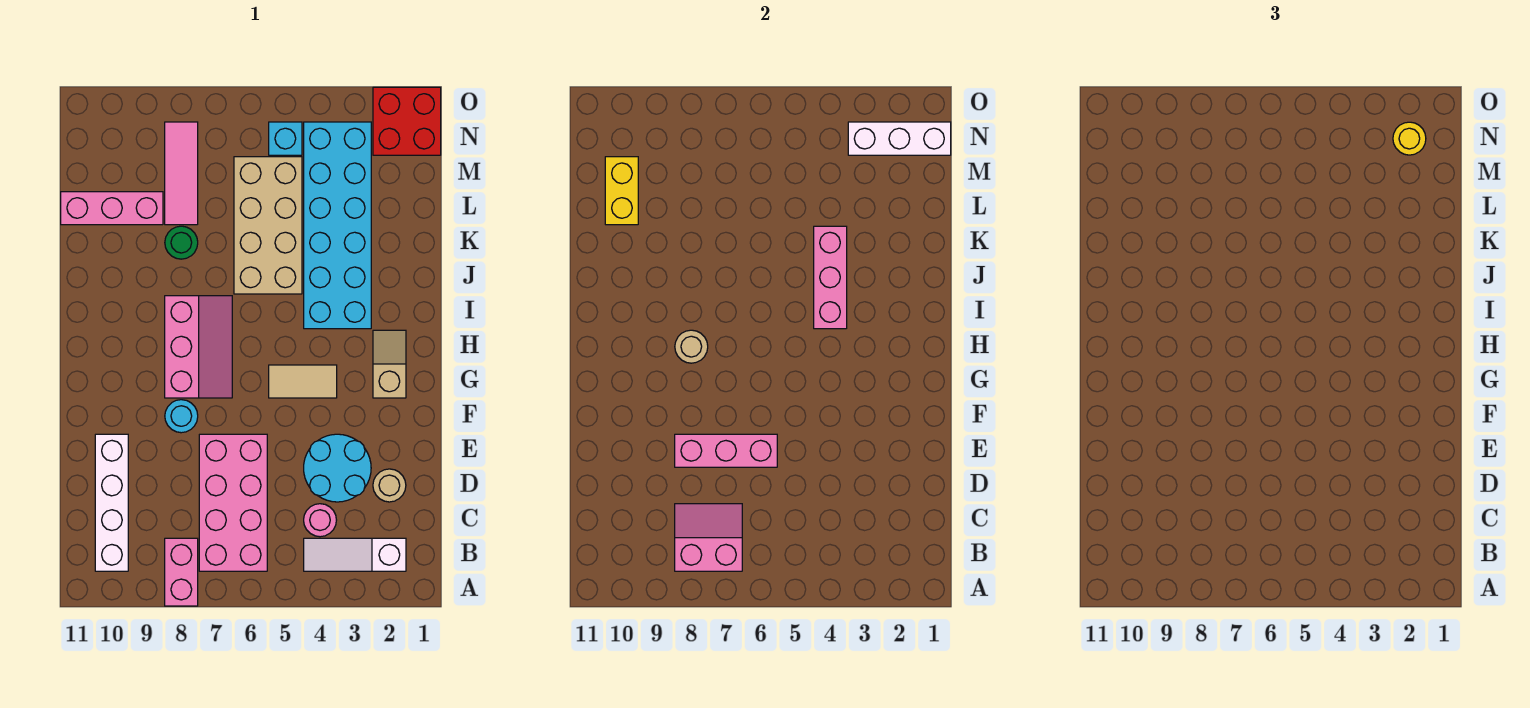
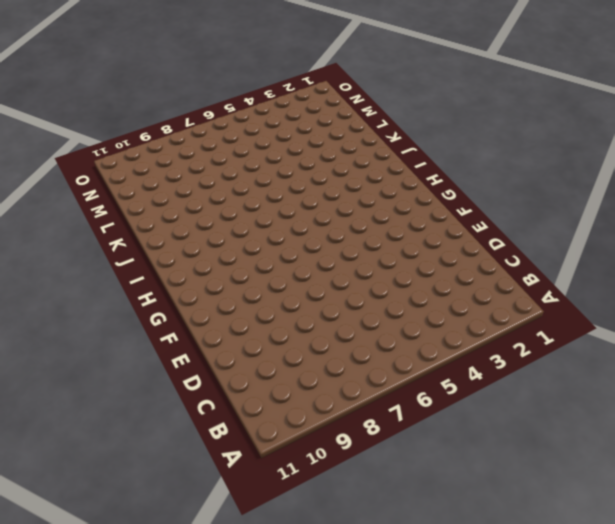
none -> pink brick A8:B8 level 1
none -> white slope B2:B4 level 1 top 2
none -> pink brick B6:E7 level 1

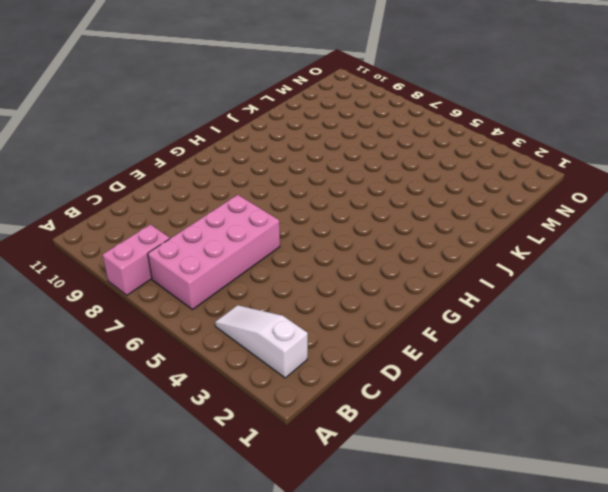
none -> white brick B10:E10 level 1
none -> pink round brick C4 level 1
none -> tan round brick D2 level 1

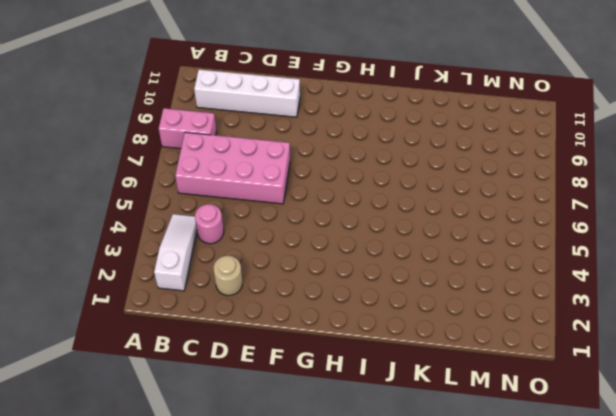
none -> cyan round brick D3:E4 level 1
none -> cyan round brick F8 level 1
none -> tan slope G2:H2 level 1 top G

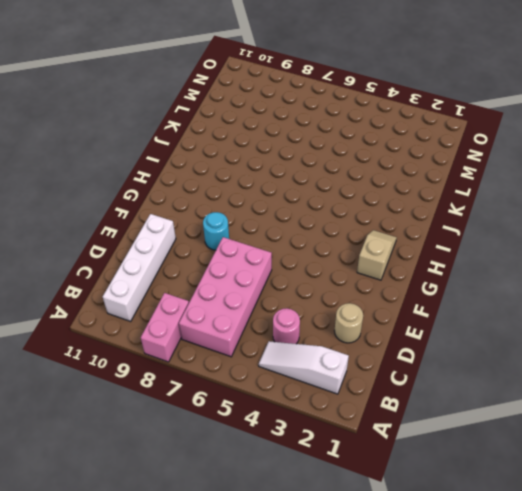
none -> cyan round brick D3:E4 level 1
none -> tan tile G4:G5 level 1
none -> pink slope G7:I8 level 1 top 8

